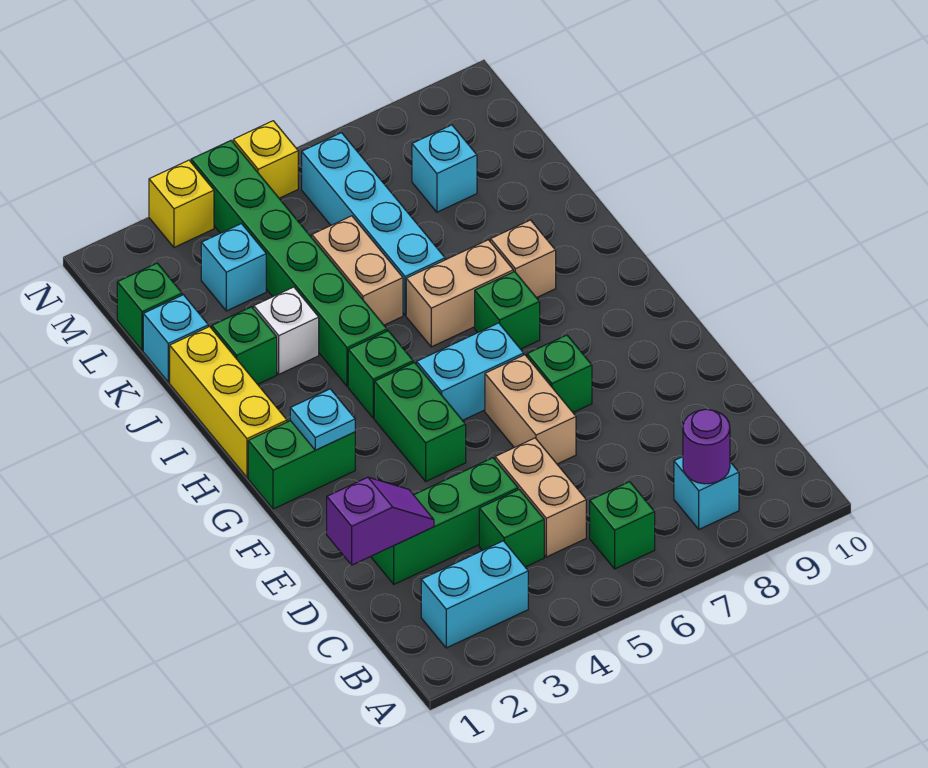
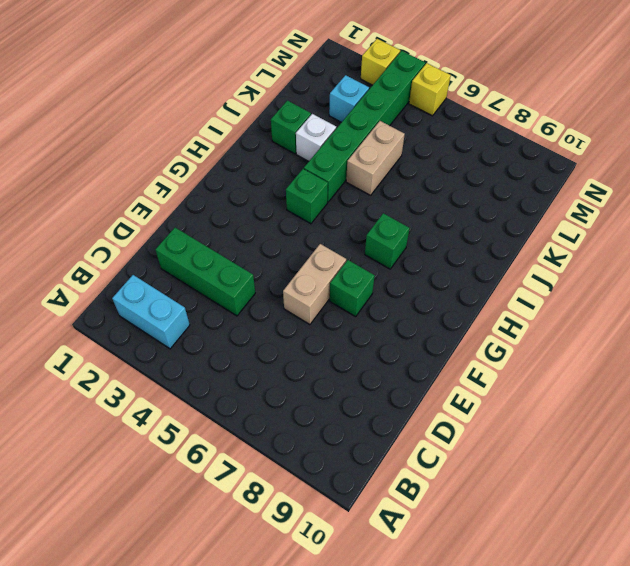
none -> green brick B6 level 1
none -> cyan brick B8 level 1
none -> green brick C4 level 1
none -> tan brick C5:D5 level 1

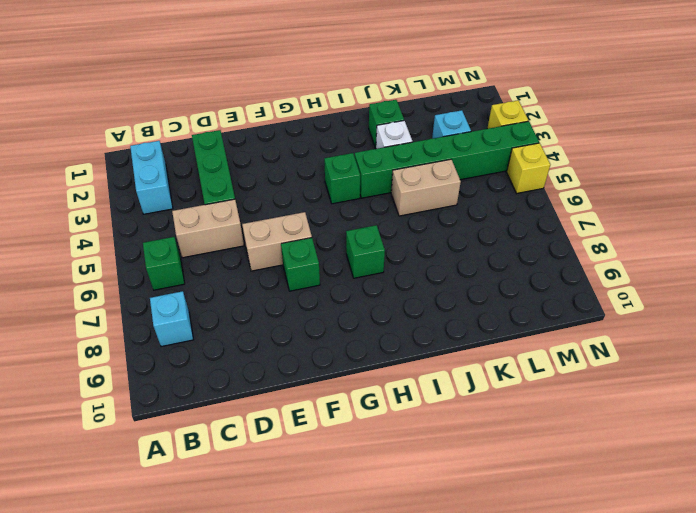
none -> green brick C4 level 1
none -> green brick F4:G4 level 1
none -> green brick G1:G2 level 1
none -> cyan brick G5:G6 level 1

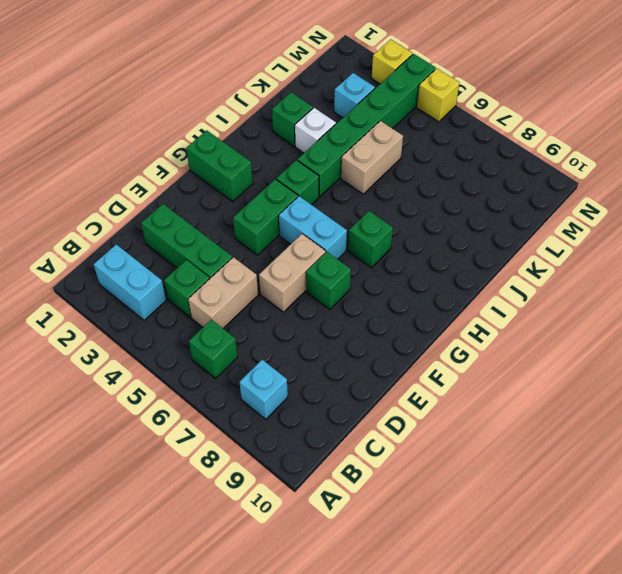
none -> yellow brick H1:J1 level 1
none -> tan brick I6:I7 level 1
none -> tan brick I8 level 1
none -> cyan brick J6:M6 level 1

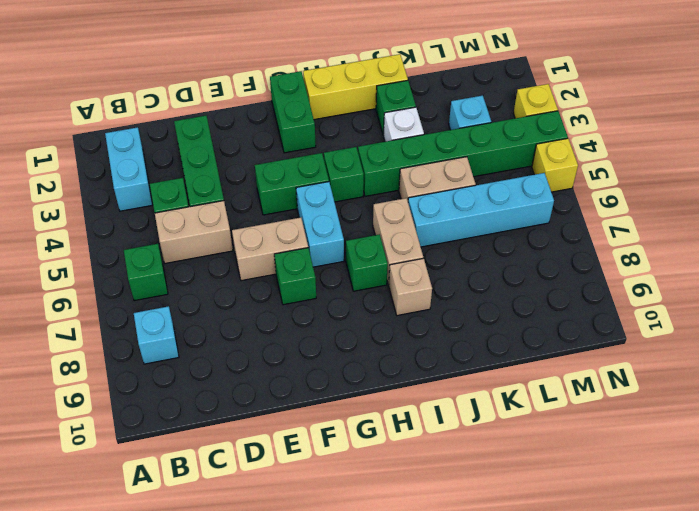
none -> cyan brick K1 level 1
none -> green brick L1 level 1
none -> cyan brick L8 level 1
none -> purple round brick B8 level 2

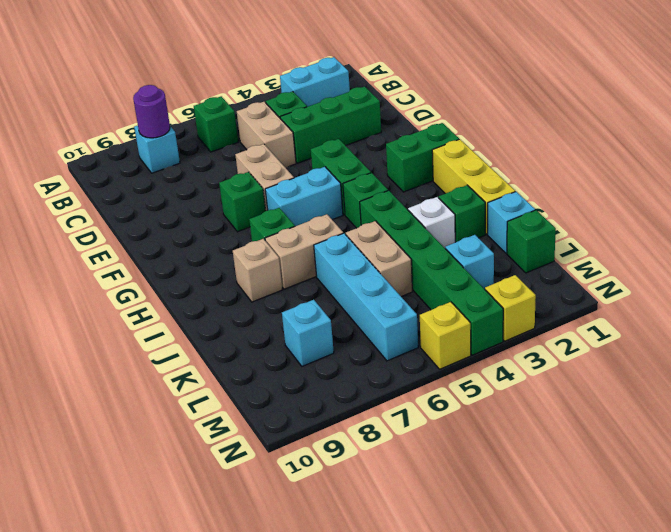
none -> purple slope D1:D2 level 2 top 1
none -> cyan plate G2 level 2

